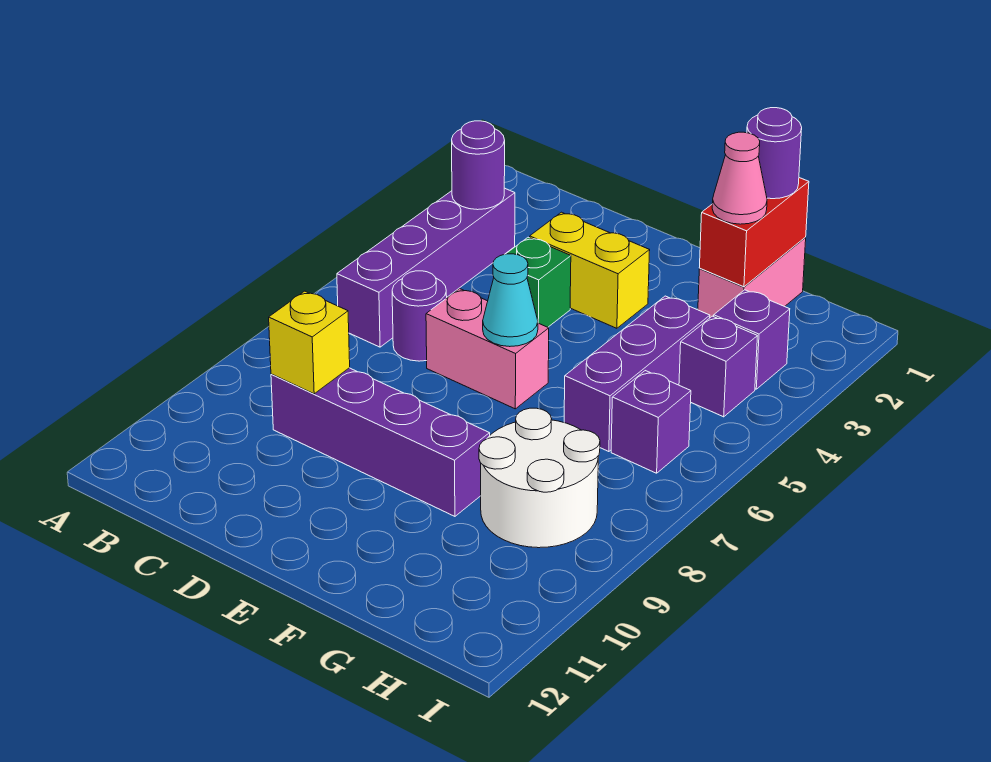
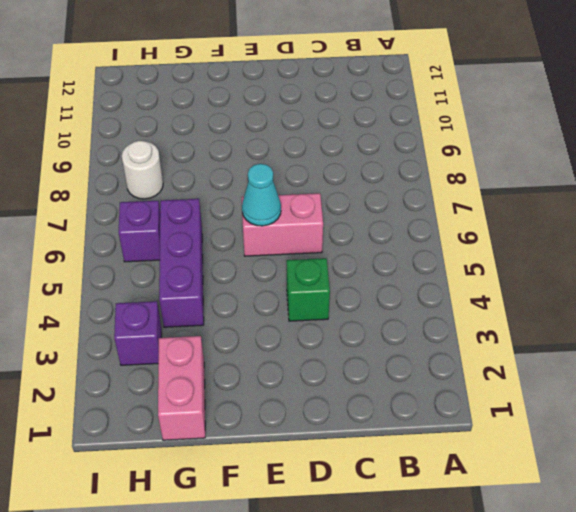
white round brick H8 level 1 -> white round brick G8:H9 level 1
none -> purple brick B3:B6 level 1
none -> purple round brick C6 level 1
none -> purple brick C9:F9 level 1

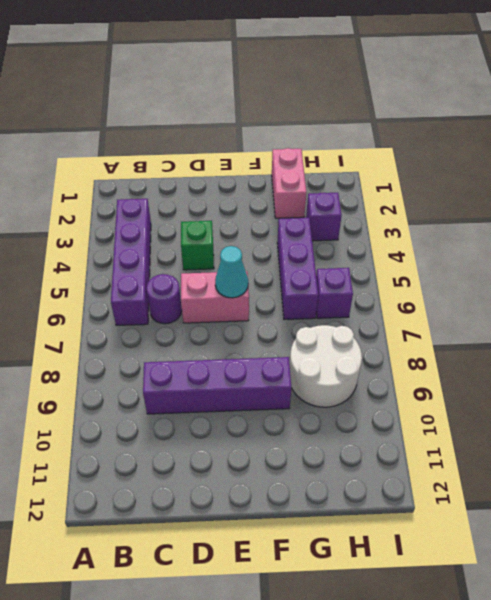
none -> yellow brick D3:E3 level 1
none -> purple brick H4 level 1
none -> purple round brick B3 level 2

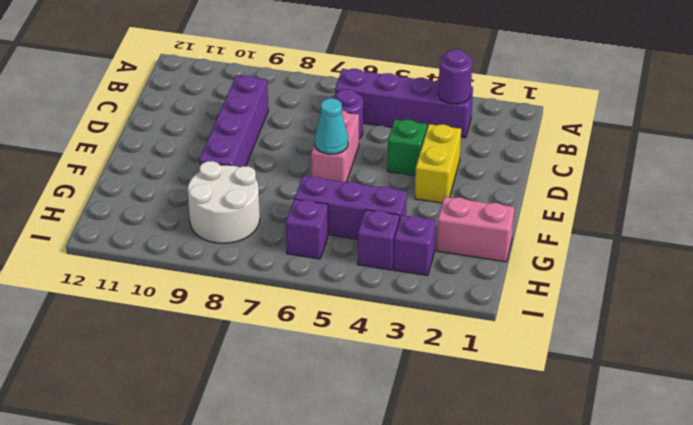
none -> yellow brick C9 level 2
none -> red brick G1:G2 level 2
none -> purple round brick G1 level 3

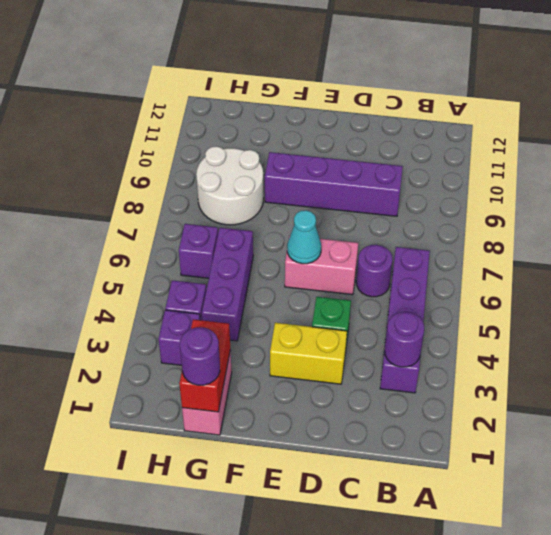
none -> yellow brick C9 level 2
none -> pink cone G2 level 3

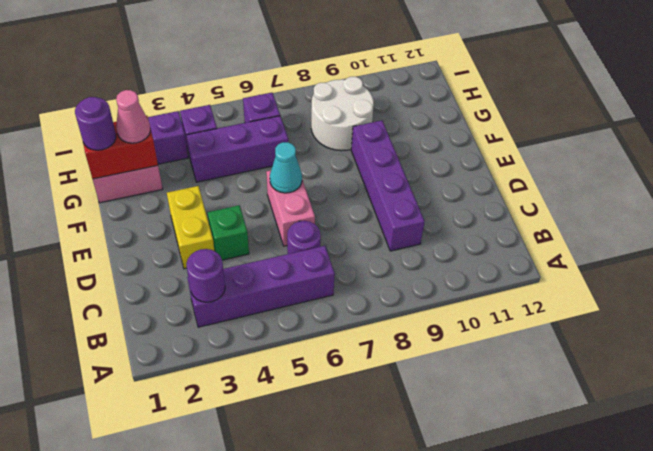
none -> yellow brick C9 level 2

